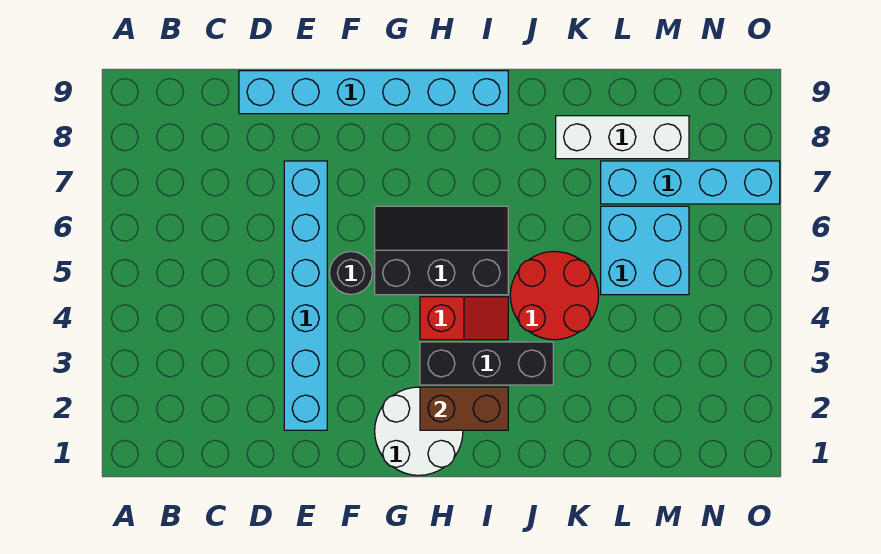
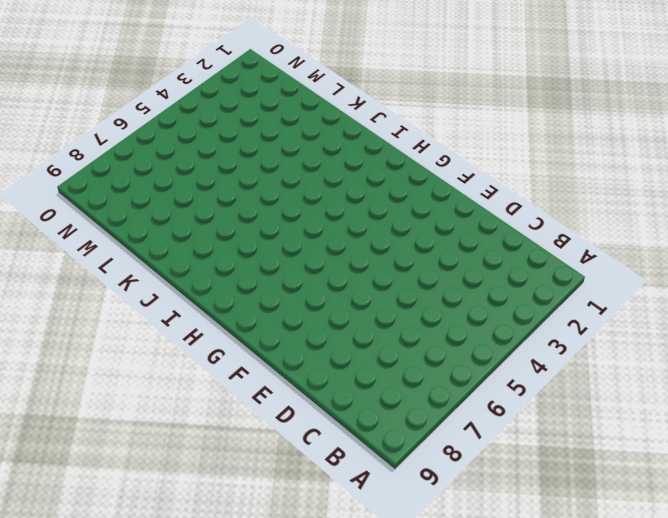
none -> cyan brick D9:I9 level 1
none -> cyan brick E2:E7 level 1
none -> black round brick F5 level 1

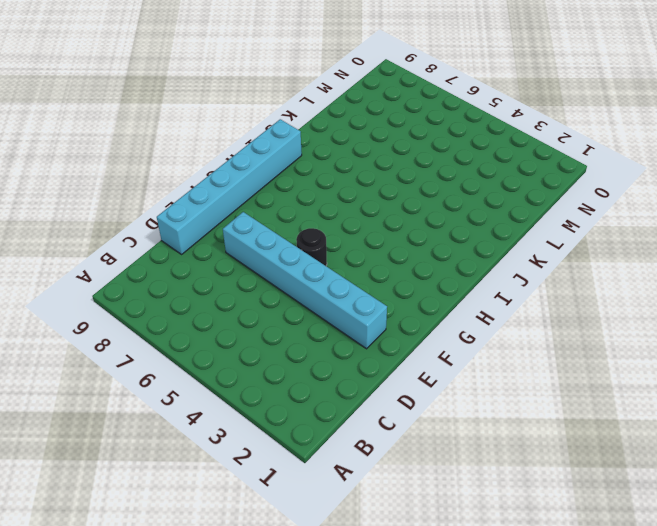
none -> white round brick G1:H2 level 1
none -> black slope G5:I6 level 1 top 5
none -> black brick H3:J3 level 1

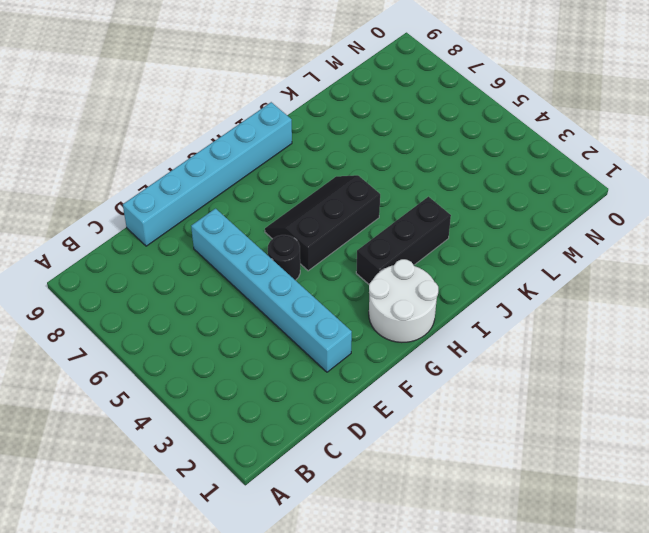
none -> red slope H4:I4 level 1 top H
none -> red round brick J4:K5 level 1
none -> white brick K8:M8 level 1

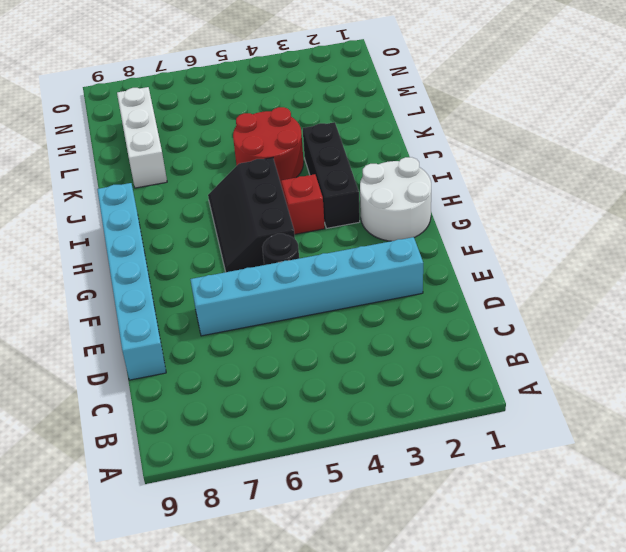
none -> cyan brick L5:M6 level 1
none -> cyan brick L7:O7 level 1
none -> brown brick H2:I2 level 2

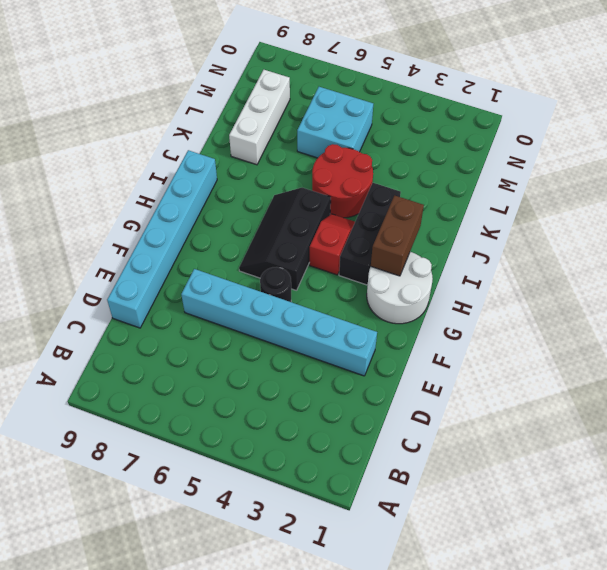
none -> cyan brick L7:O7 level 1

